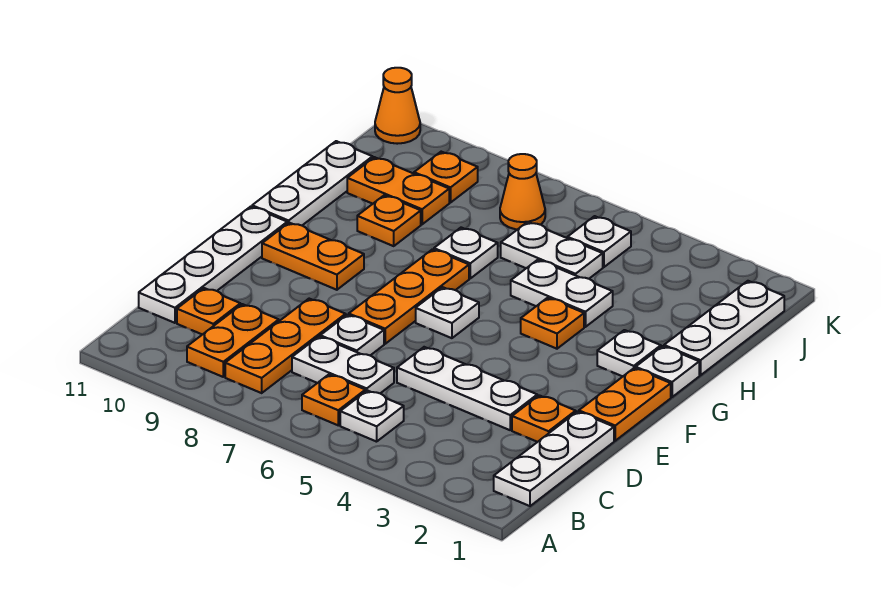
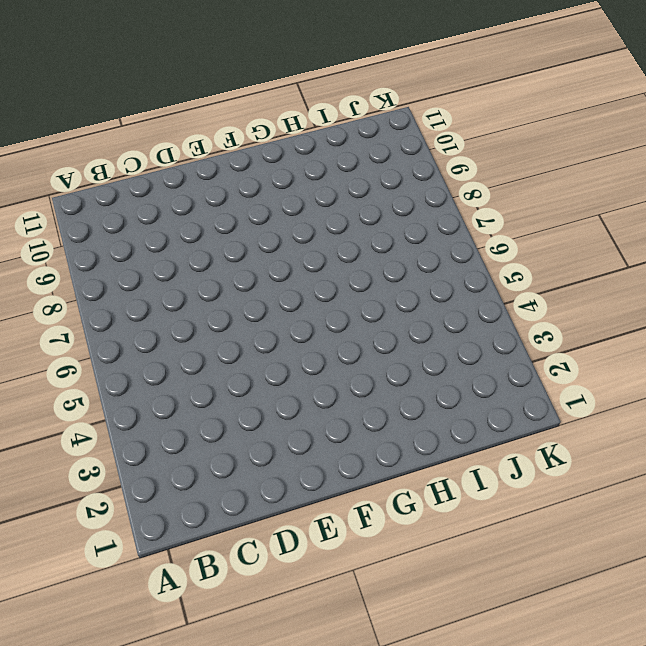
none -> white plate B1:D1 level 1
none -> white plate B5 level 1
none -> orange plate B6 level 1

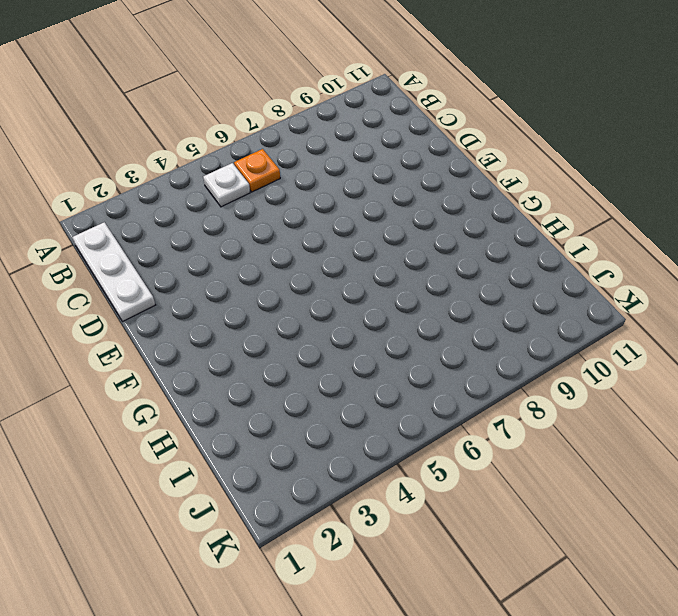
none -> orange plate B8:D8 level 1
none -> orange plate B9:C9 level 1
none -> white plate C6:C7 level 1

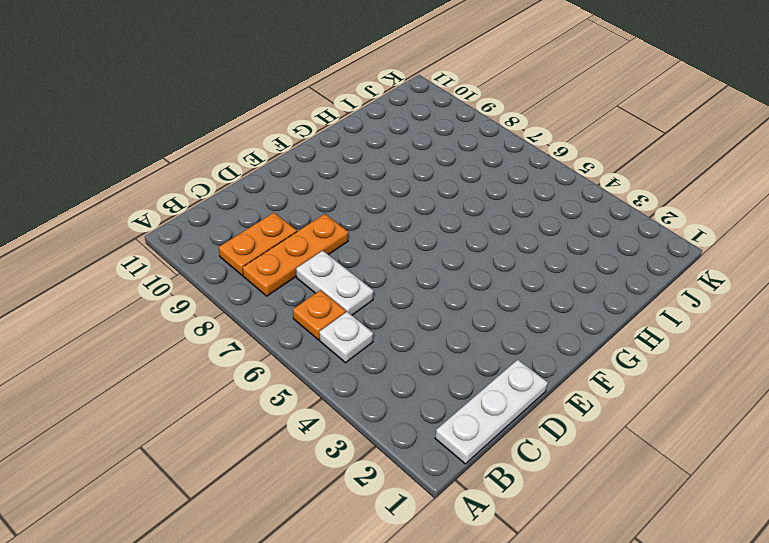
none -> orange plate C10 level 1
none -> white plate C11:F11 level 1
none -> orange plate D2 level 1

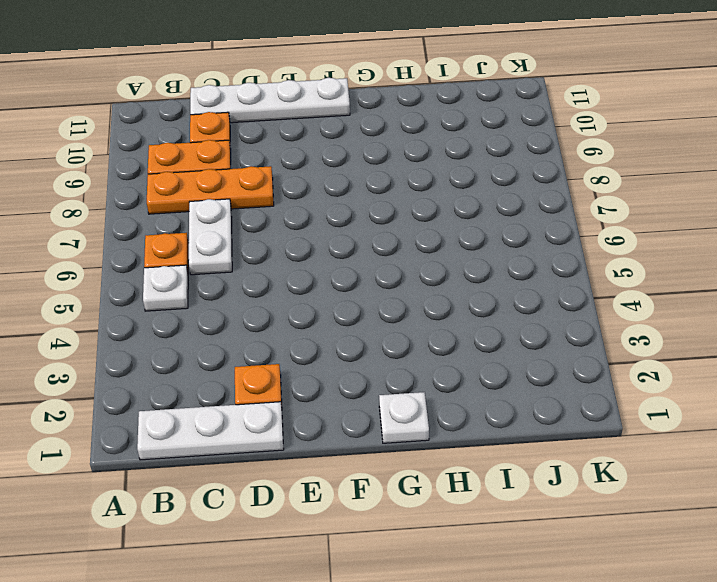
none -> white plate D3:D5 level 1
none -> white plate D7 level 1
none -> orange plate E1:F1 level 1

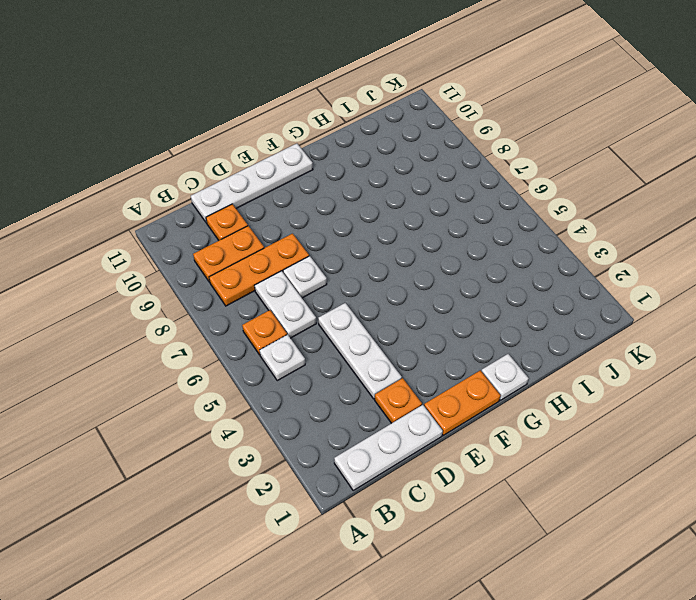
none -> orange plate E7:G7 level 1
none -> white plate F6 level 1
none -> orange plate F9:F10 level 1

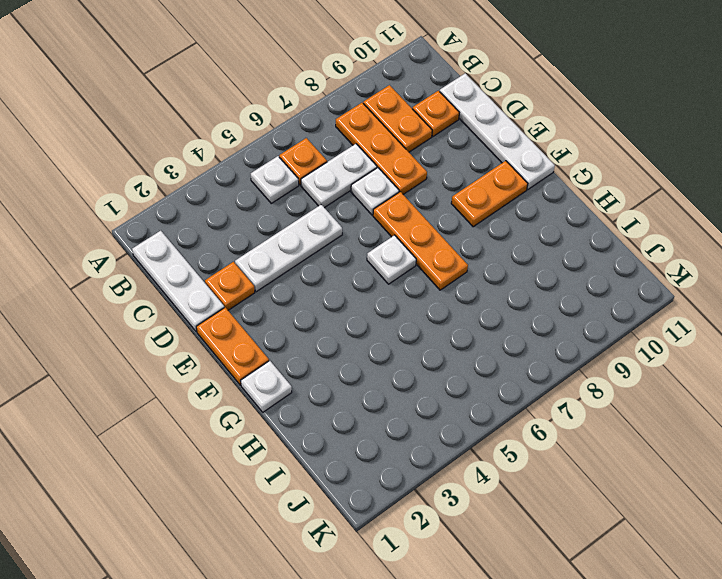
none -> white plate G2 level 1
none -> orange plate G4 level 1
none -> white plate G11:I11 level 1

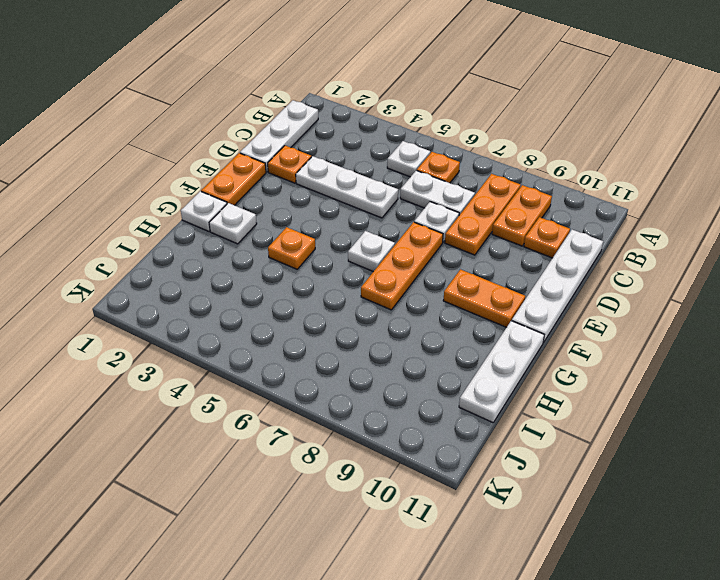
none -> white plate H1:J1 level 1
none -> white plate H4:H5 level 1
none -> white plate H7 level 1

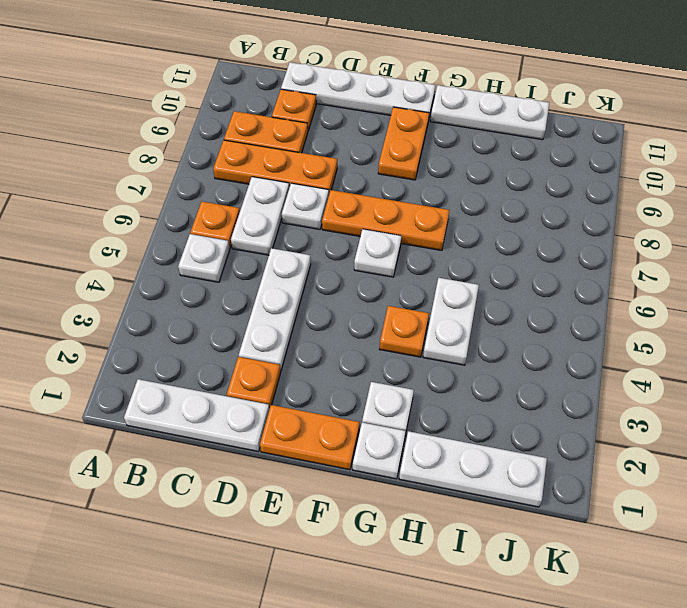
none -> white plate H7 level 1
none -> orange plate H9 level 1
none -> white plate I5:I6 level 1

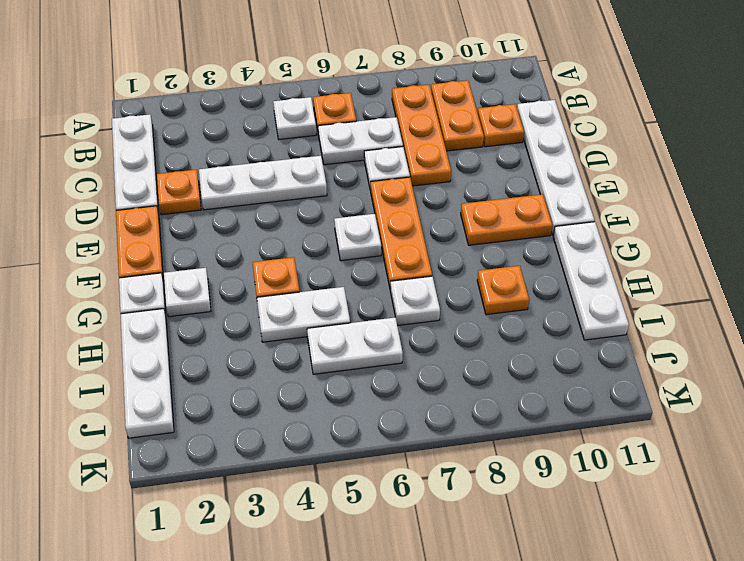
none -> orange plate I9:I10 level 1
none -> white plate J5 level 1
none -> orange cone J7 level 1

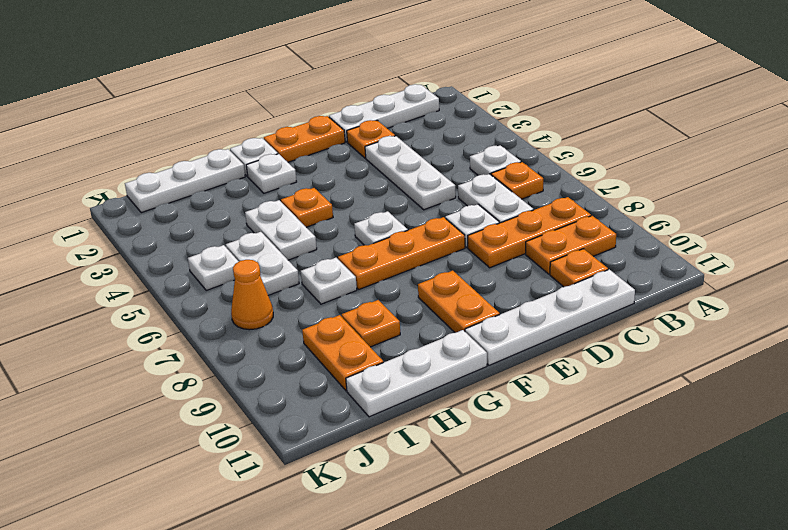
none -> orange plate J9 level 1
none -> orange cone K11 level 1

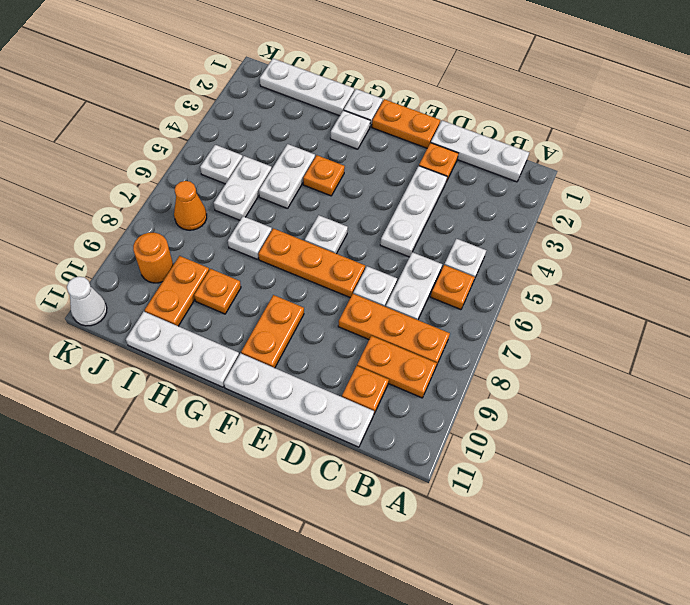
orange round brick J9 level 1 -> orange plate J9 level 1
white cone K11 level 1 -> orange cone K11 level 1

